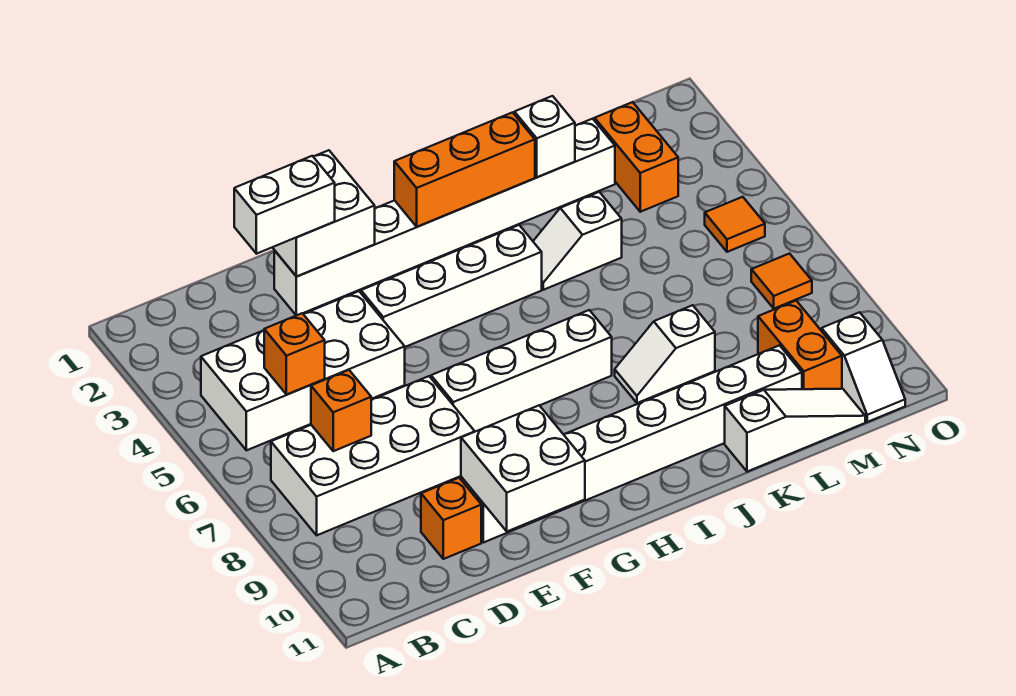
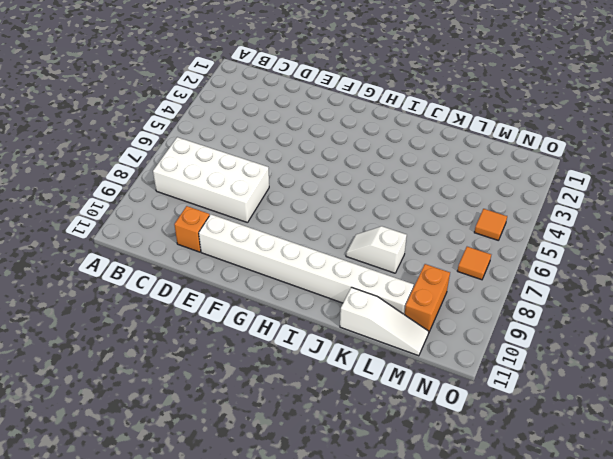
none -> white brick B4:E5 level 1
none -> white brick E2:L2 level 1
none -> white brick F4:I4 level 1

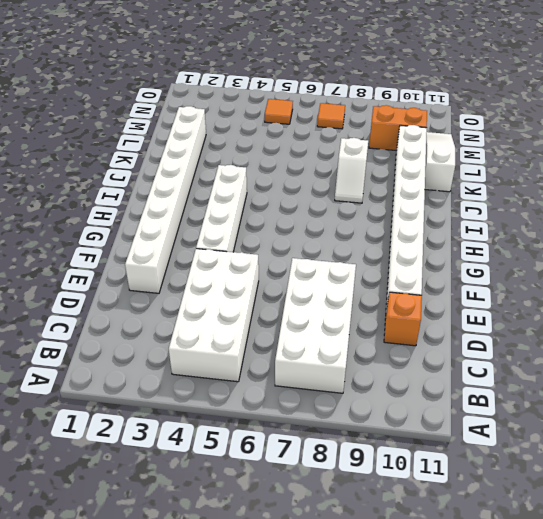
none -> white brick F7:I7 level 1
none -> white slope J4:K4 level 1 top K
none -> orange brick M2:M3 level 1

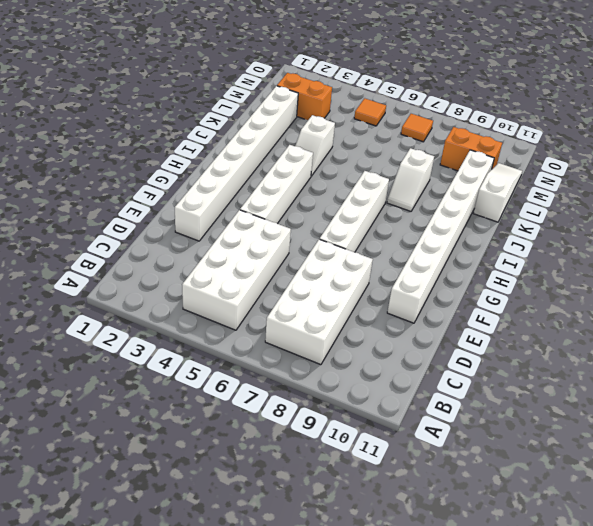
none -> orange brick D10 level 1
none -> white slope N10:N11 level 1 top 10
none -> orange brick C5 level 2

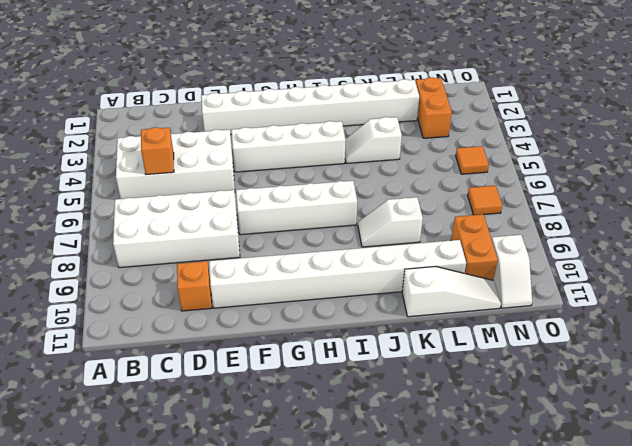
none -> orange brick C7 level 2
none -> white brick E1:F2 level 2
none -> white brick E10:F11 level 2

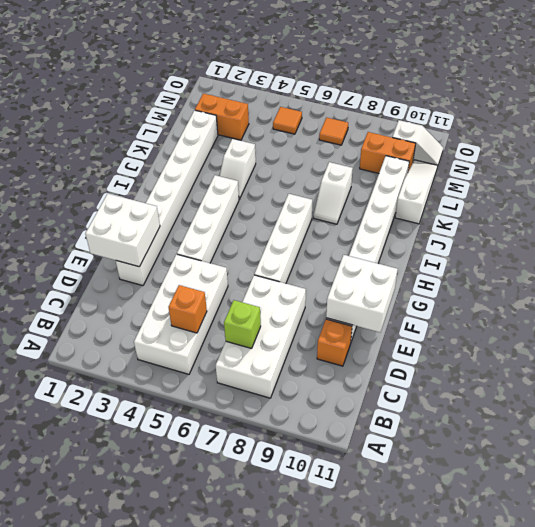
lime brick C7 level 2 -> orange brick C7 level 2
none -> orange brick H2:J2 level 2
none -> white brick K2 level 2
none -> white brick D2:E2 level 3

